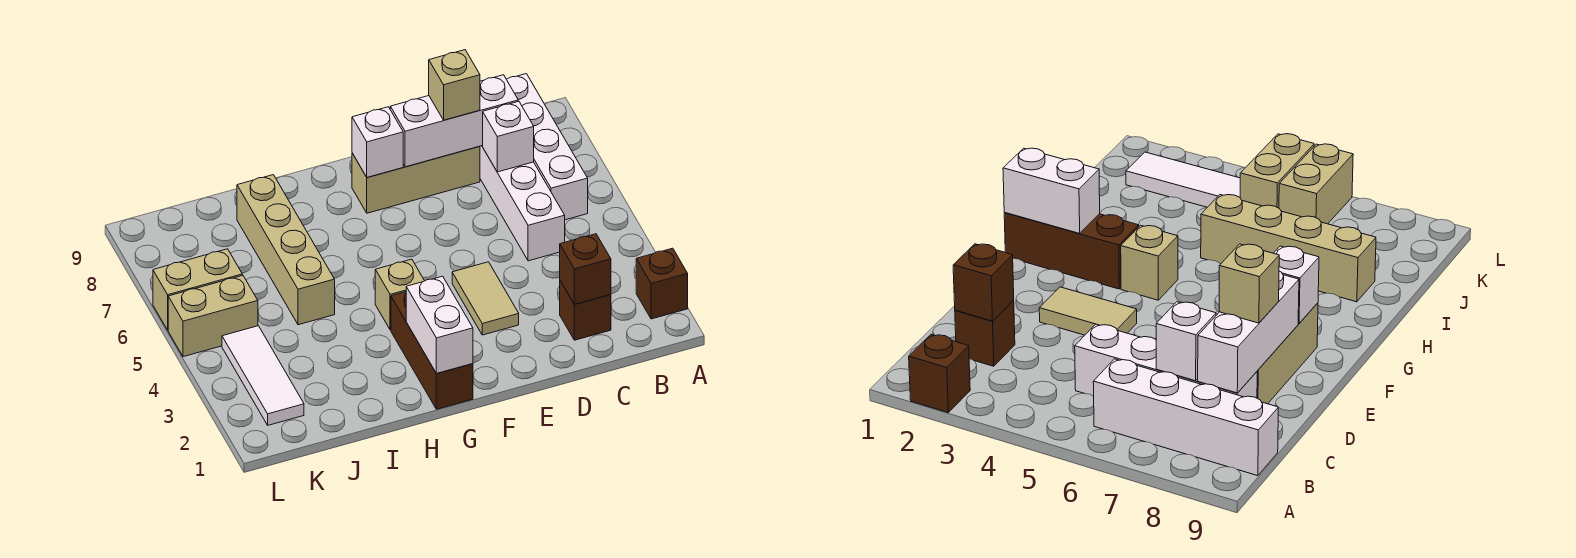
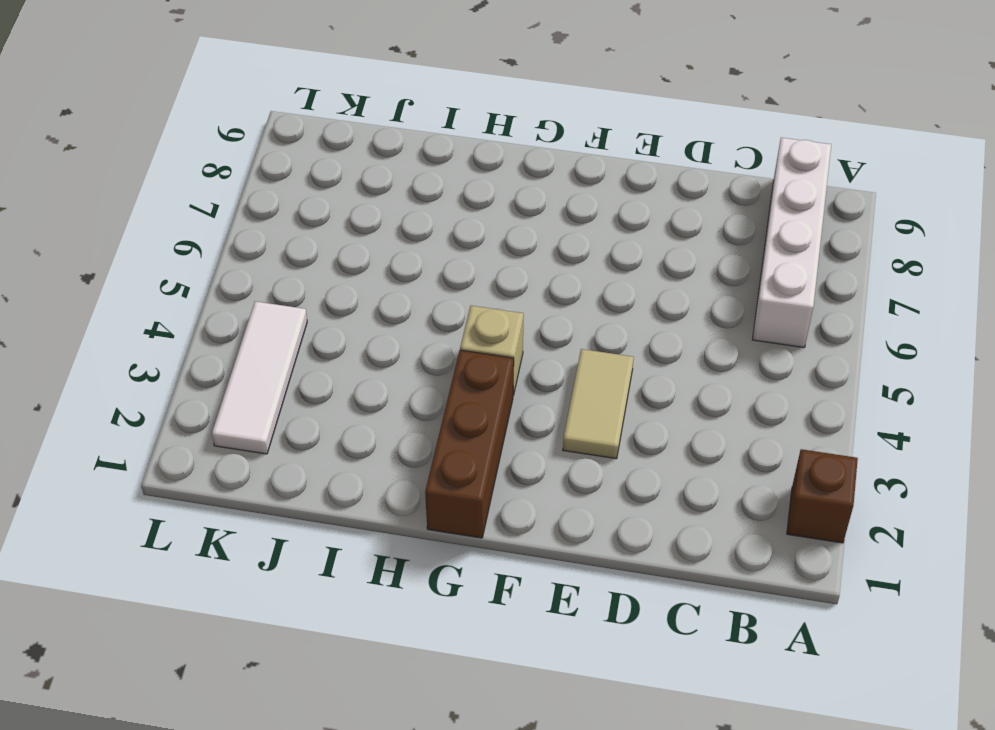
none -> brown brick C2 level 1
none -> white brick C5:C8 level 1
none -> tan brick D8:F8 level 1

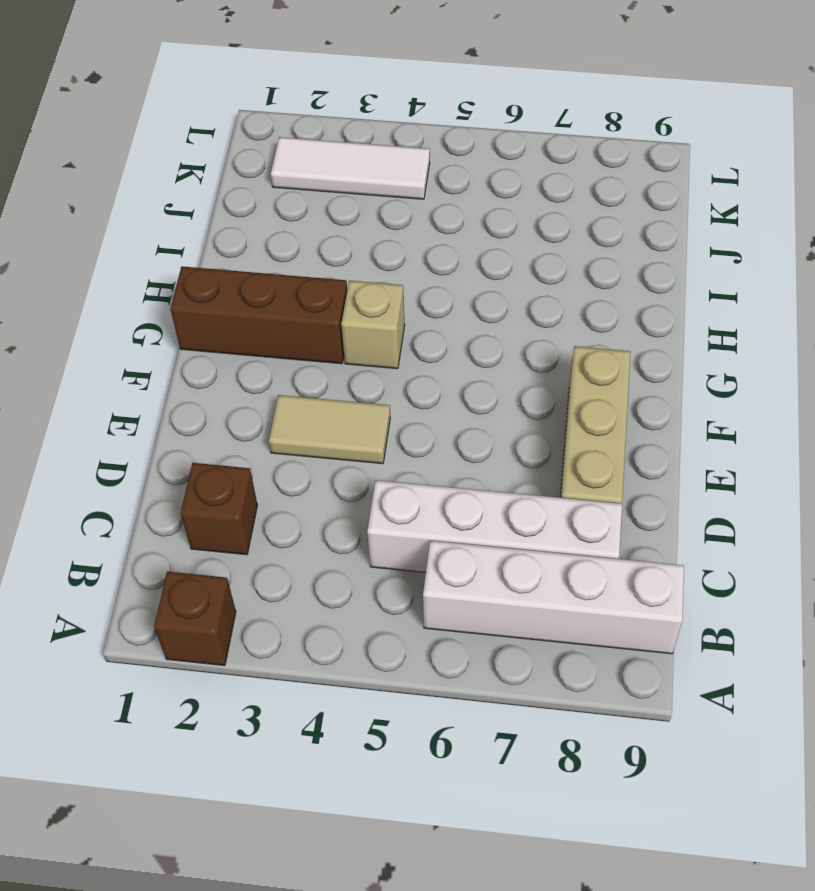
none -> tan brick I5:I8 level 1
none -> tan brick K5:L5 level 1
none -> tan brick K6:L6 level 1

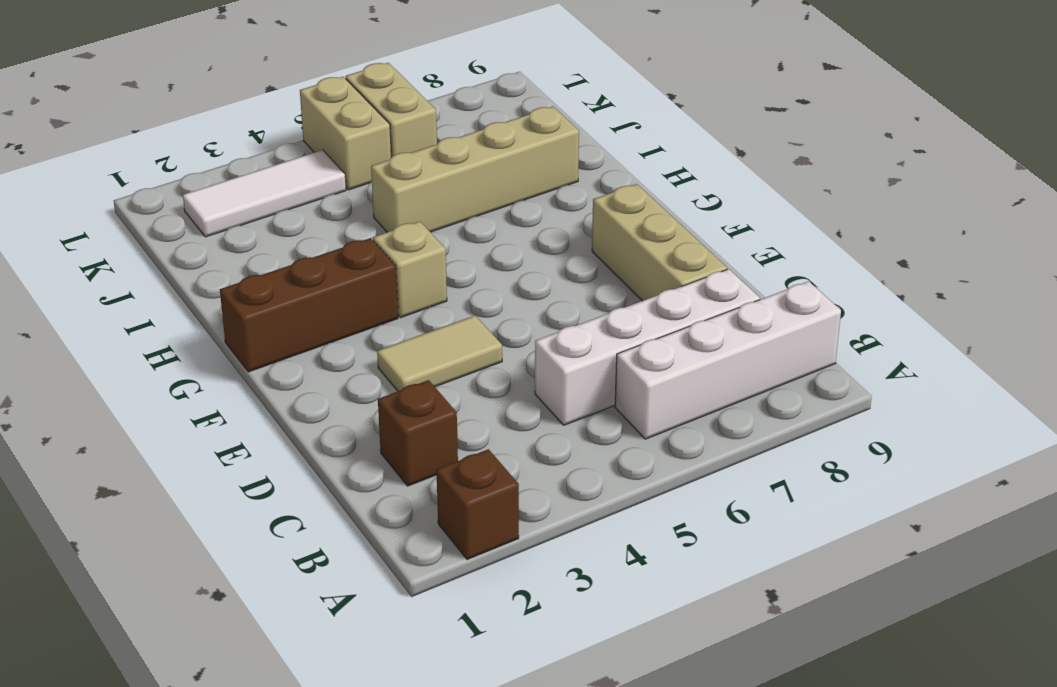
none -> brown brick C2 level 2
none -> white brick C7 level 2
none -> white brick C8:E8 level 2

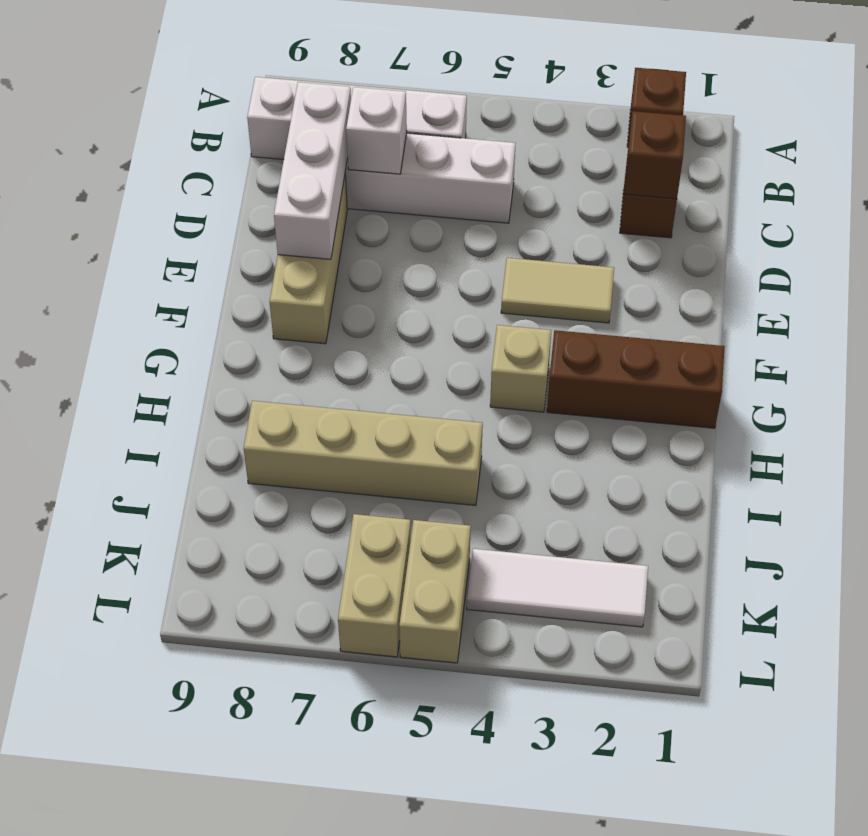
none -> white brick F8 level 2
none -> white brick G1:G2 level 2
none -> tan brick D8 level 3

